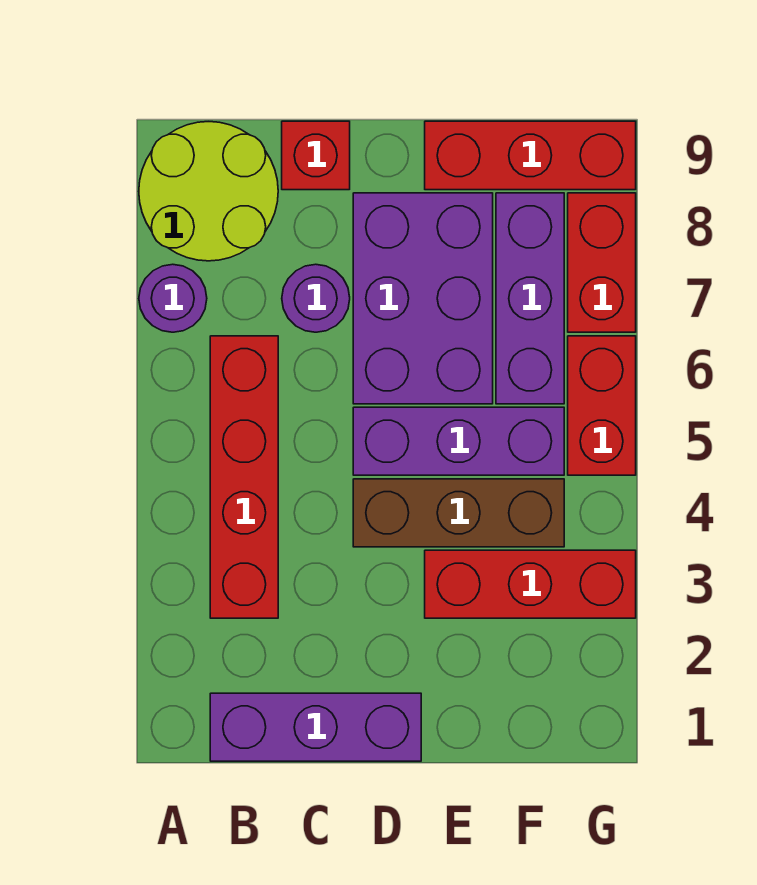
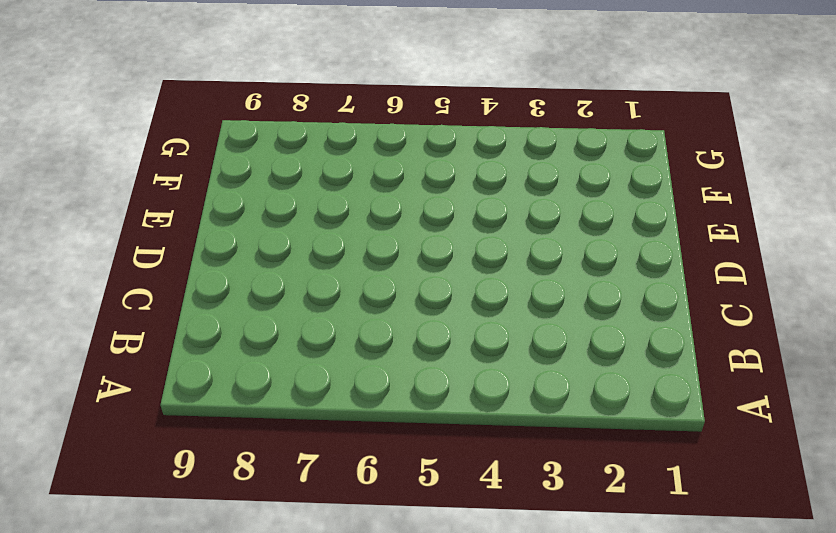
none -> purple round brick A7 level 1
none -> lime round brick A8:B9 level 1
none -> purple brick B1:D1 level 1

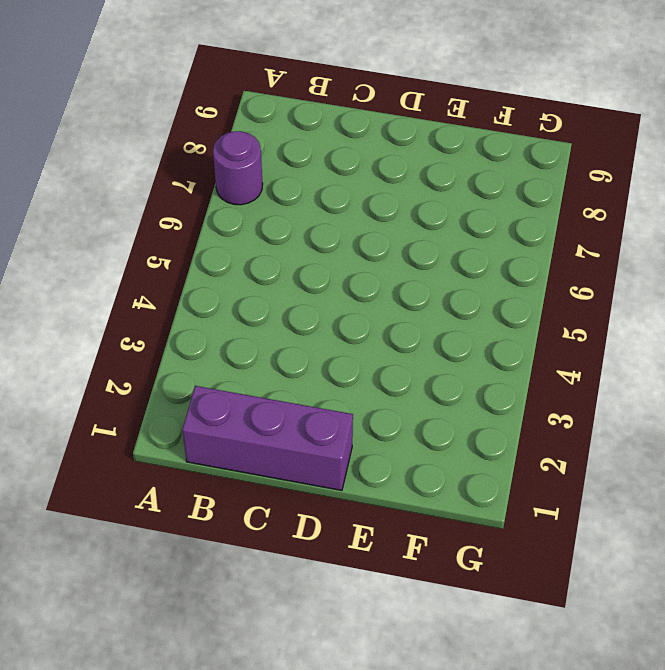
none -> lime round brick A8:B9 level 1
none -> red brick B3:B6 level 1
none -> purple round brick C7 level 1

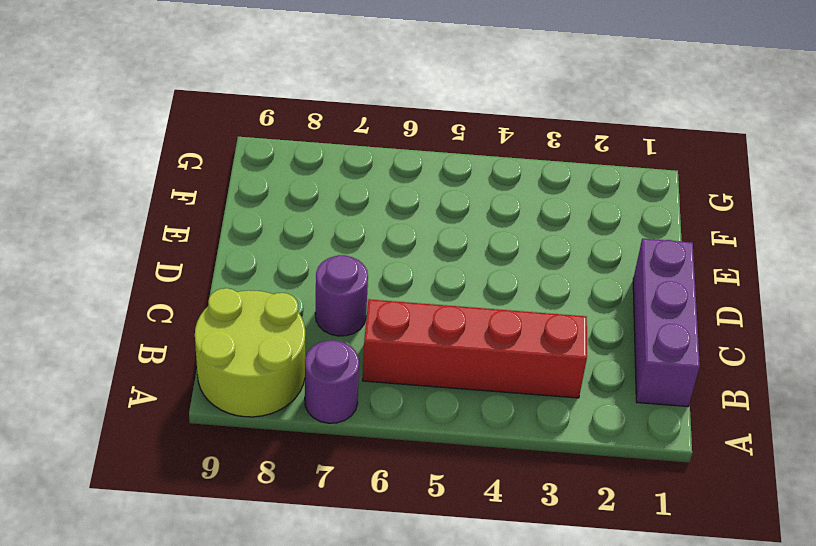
none -> red brick C9 level 1
none -> brown brick D4:F4 level 1
none -> purple brick D5:F5 level 1

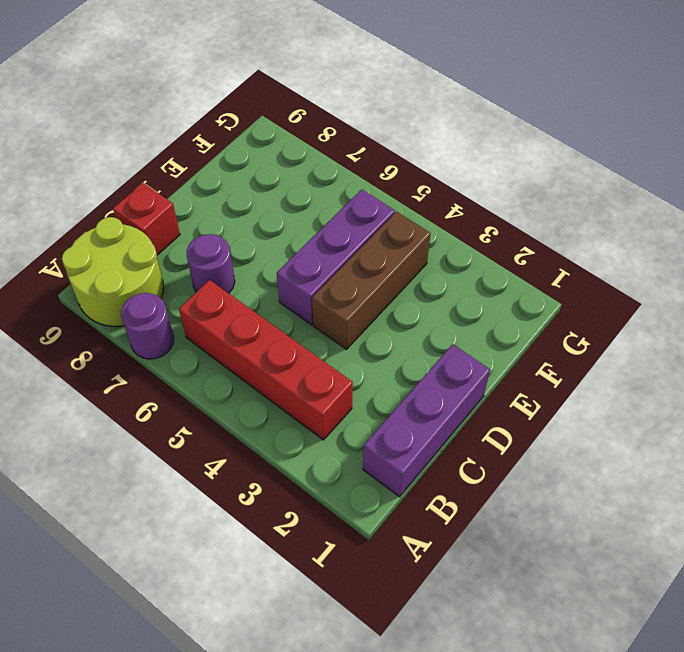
none -> purple brick D6:E8 level 1
none -> red brick E3:G3 level 1
none -> red brick E9:G9 level 1

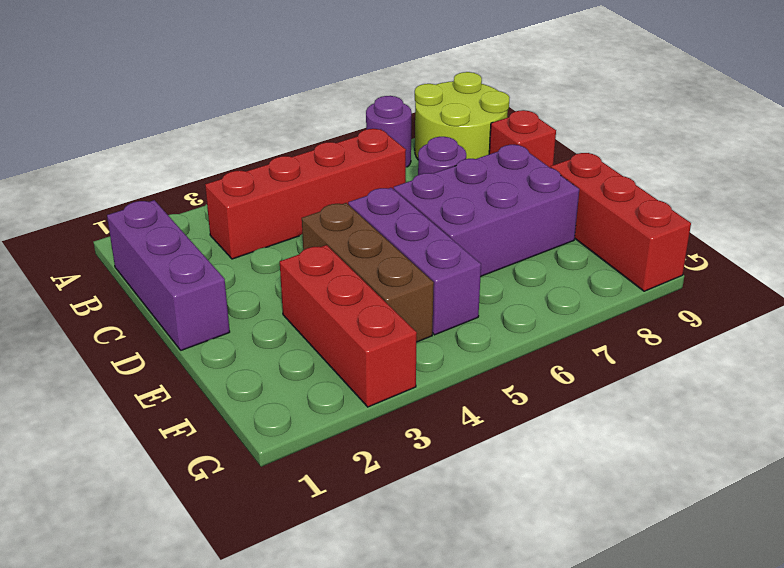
none -> purple brick F6:F8 level 1
none -> red brick G5:G6 level 1
none -> red brick G7:G8 level 1

